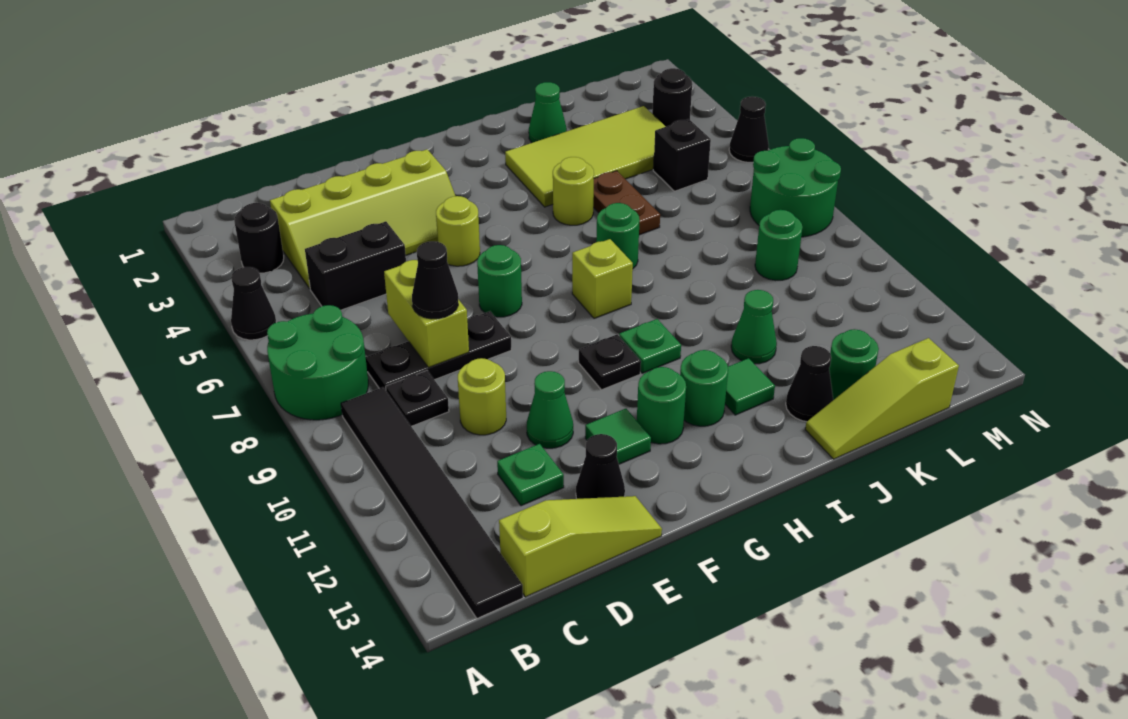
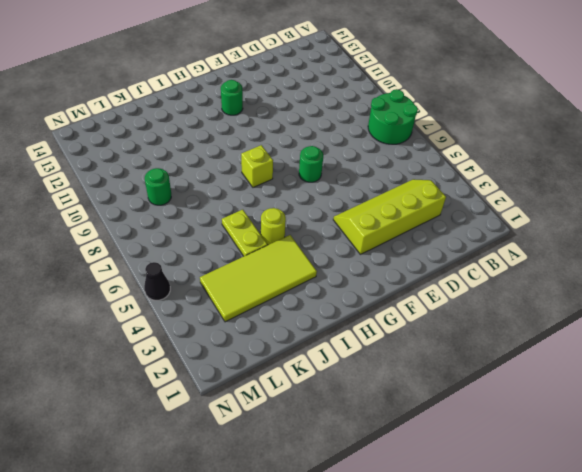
lime plate J5:J6 level 1 -> brown plate J5:J6 level 1
none -> black cone A5 level 1
none -> black round brick B3 level 1
none -> black tile B9:B14 level 1
none -> black brick C5:D5 level 1

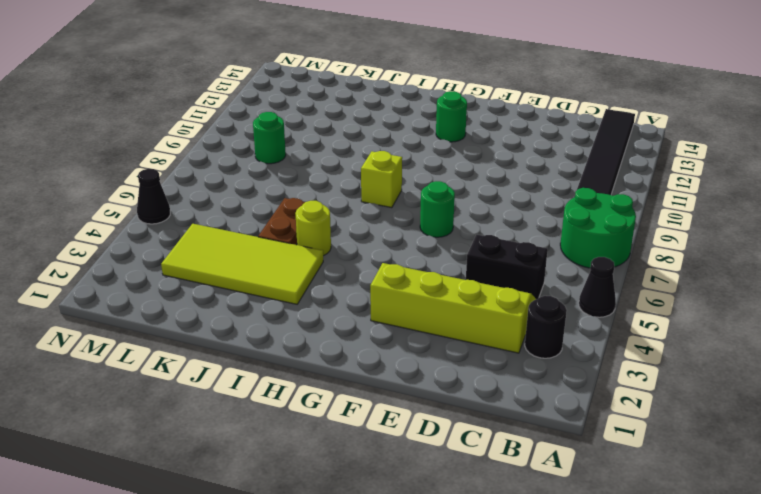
none -> black plate C8:E8 level 1
none -> black plate C9 level 1
none -> lime slope C14:E14 level 1 top C
none -> lime round brick D10 level 1

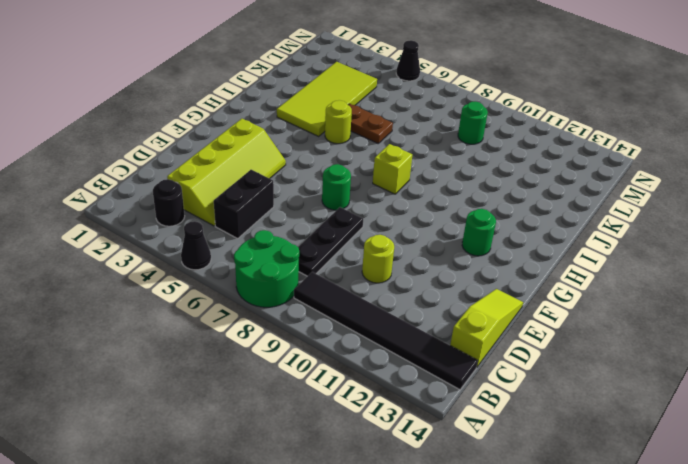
none -> black plate C9 level 1
none -> green plate D12 level 1
none -> green cone E11 level 1
none -> black cone E13 level 1

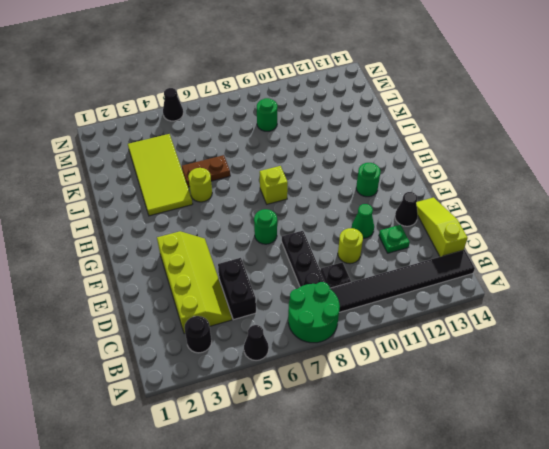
none -> lime round brick F5 level 1
none -> green tile F12 level 1
none -> black plate G10 level 1
none -> green plate H10 level 1

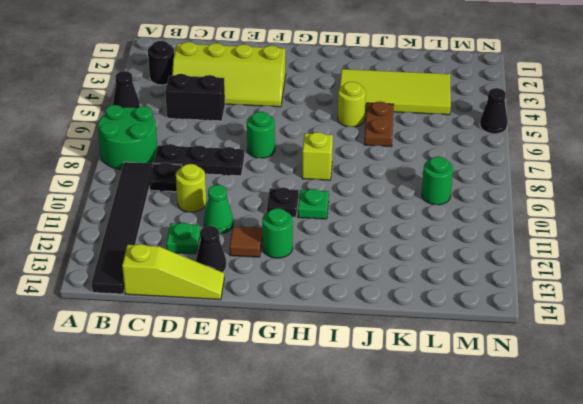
brown tile F12 level 1 -> green tile F12 level 1
none -> lime round brick F5 level 1
none -> green round brick H12 level 1
none -> green round brick I7 level 1
none -> green tile I12 level 1

